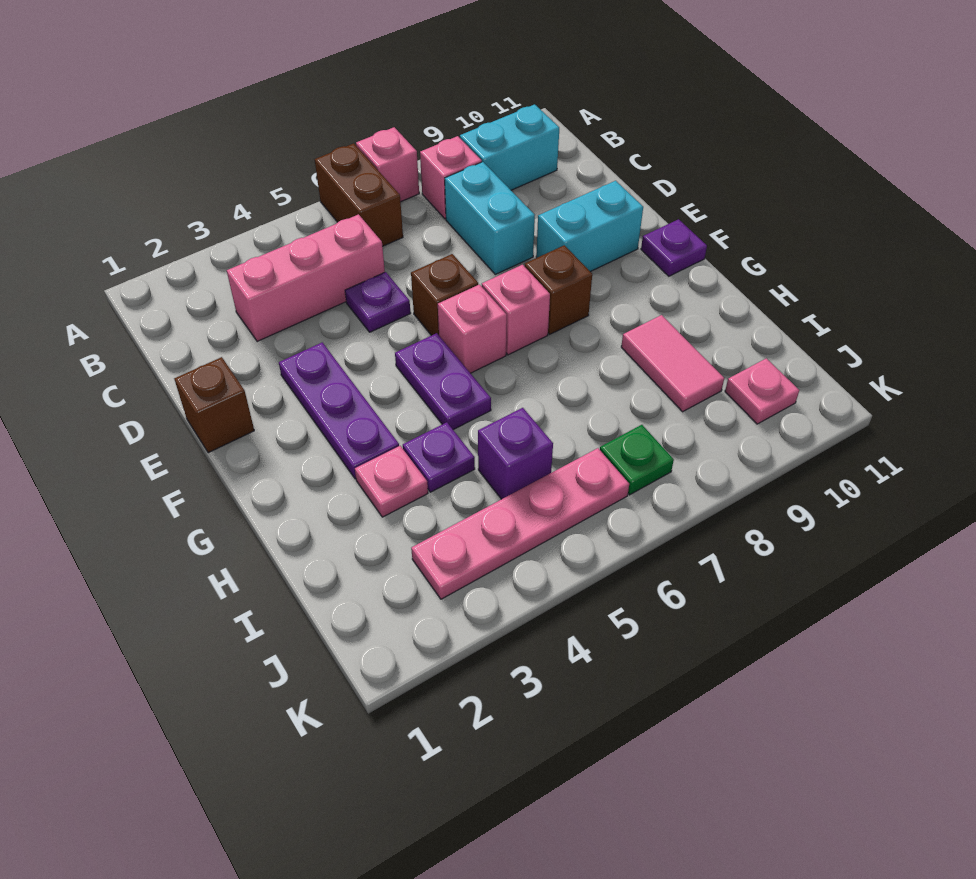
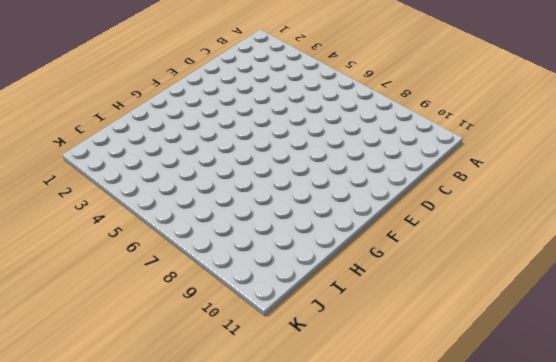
none -> brown brick A6:B6 level 1
none -> pink brick A7 level 1
none -> pink brick B8 level 1

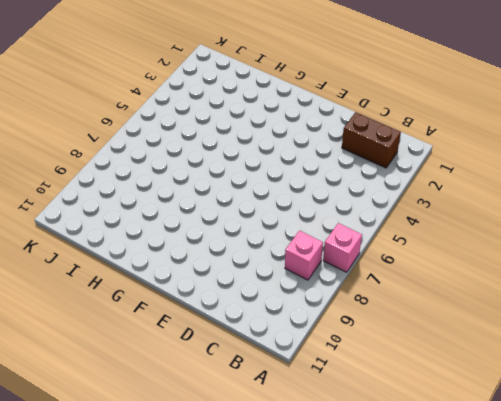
brown brick B2:C2 level 1 -> brown brick A6:B6 level 1
none -> cyan brick B9:B10 level 1
none -> pink brick C3:C5 level 1
none -> cyan brick C8:D8 level 1

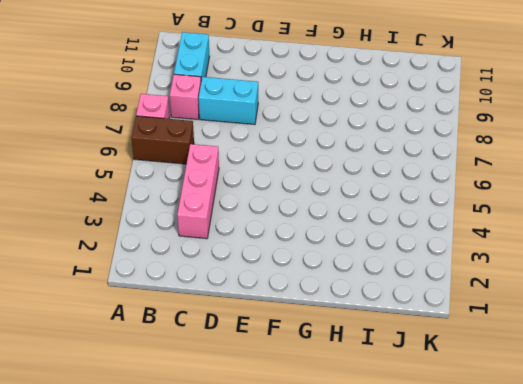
none -> purple plate D5 level 1
none -> brown brick E1 level 1
none -> purple plate E3:G3 level 1

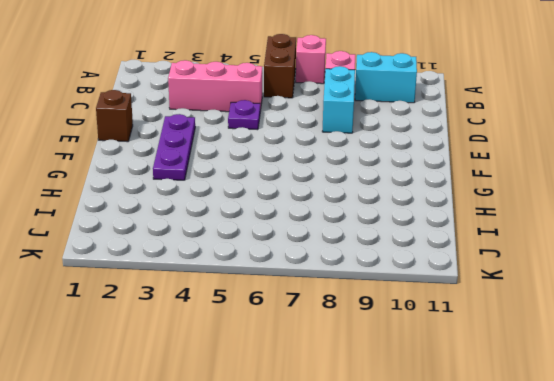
none -> brown brick E6 level 1
none -> cyan brick E9:E10 level 1
none -> purple plate F5:G5 level 1

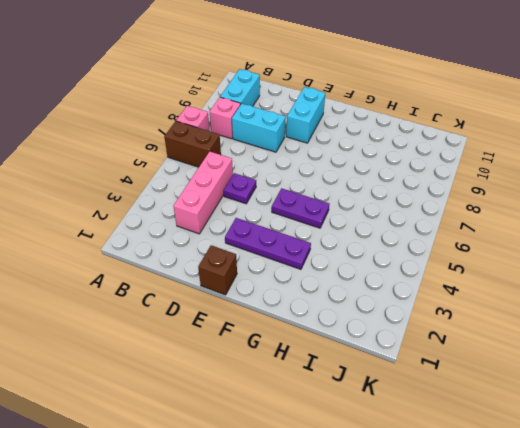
none -> brown brick E6 level 1
none -> pink brick F6 level 1
none -> pink brick F7 level 1

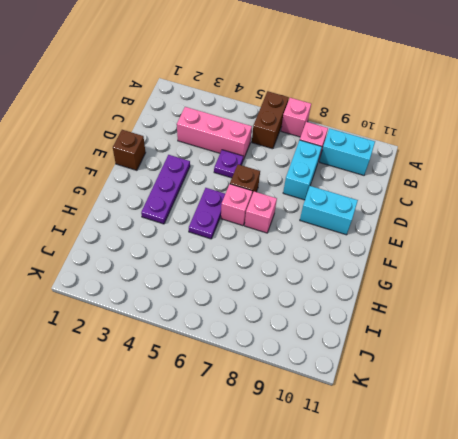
none -> brown brick F8 level 1
none -> purple plate F11 level 1
none -> pink plate H3 level 1

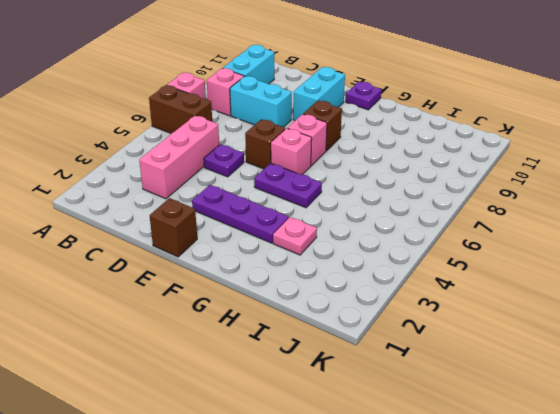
none -> purple plate H4 level 1
none -> pink tile H9:I9 level 1
none -> purple brick I5 level 1

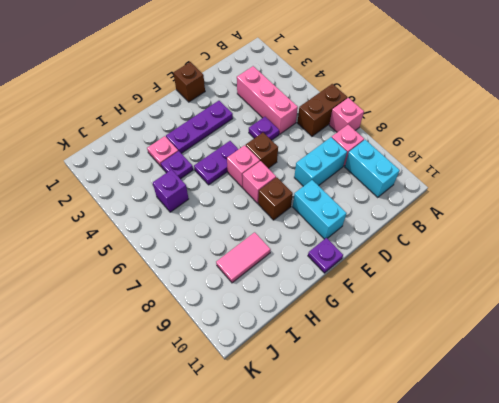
none -> pink plate J3:J6 level 1
none -> green plate J7 level 1
none -> pink plate J10 level 1

